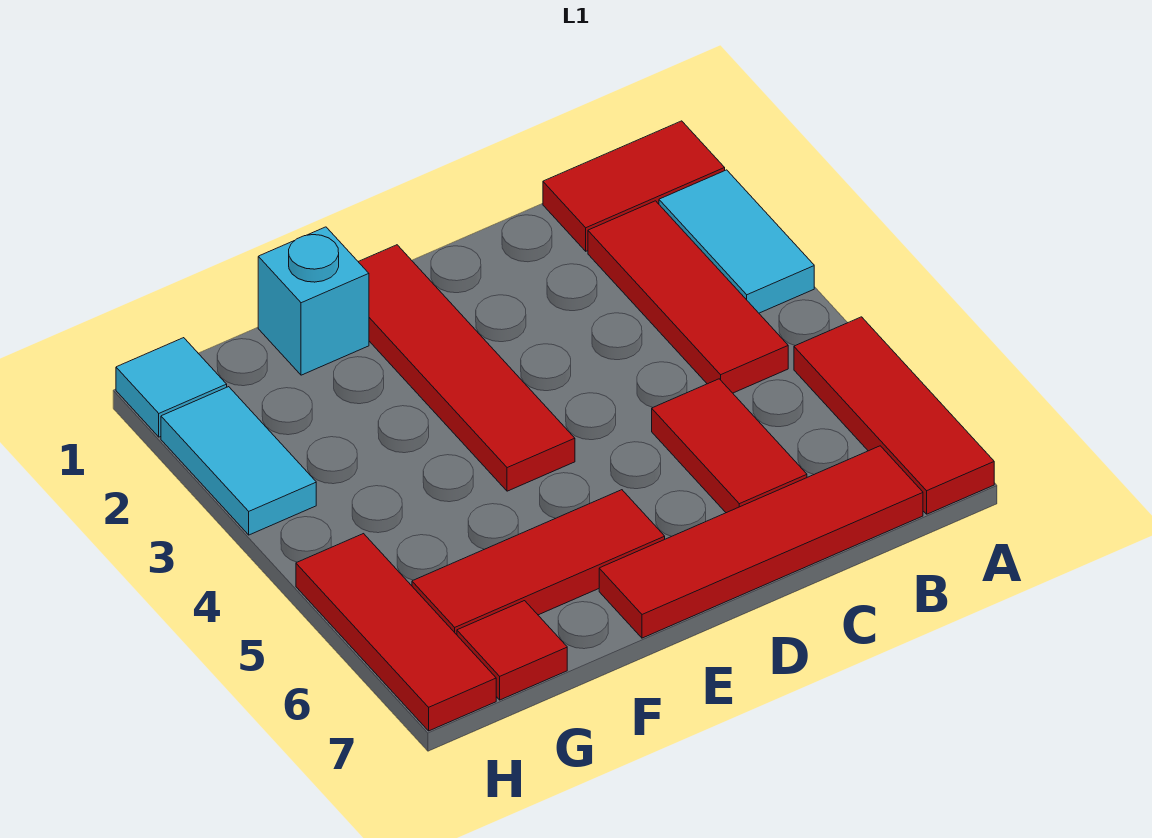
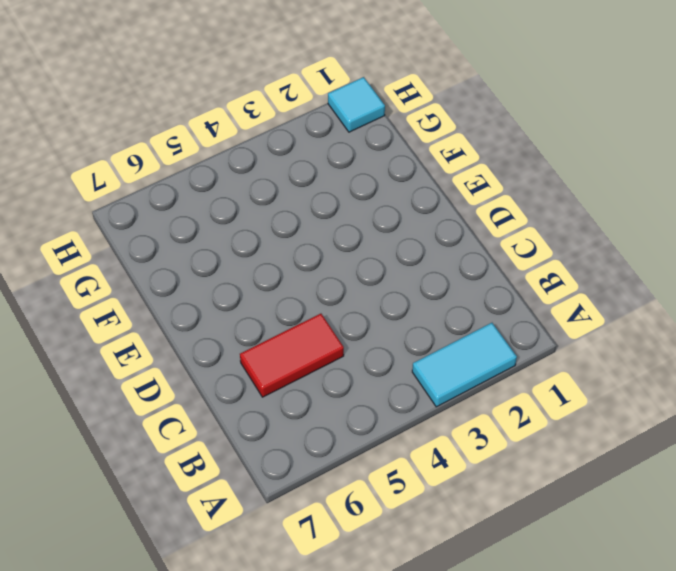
none -> red tile A1:B1 level 1
none -> red tile A5:A7 level 1
none -> red tile B2:B4 level 1

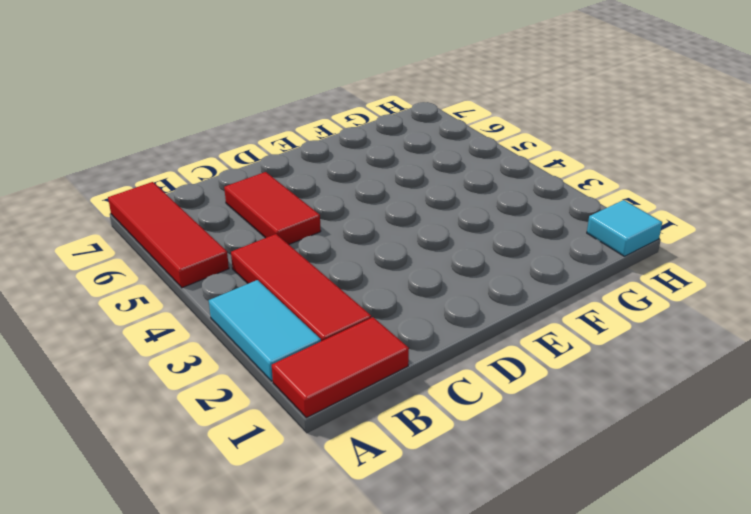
none -> red tile B7:E7 level 1
none -> red tile E1:E4 level 1
none -> red tile E6:G6 level 1

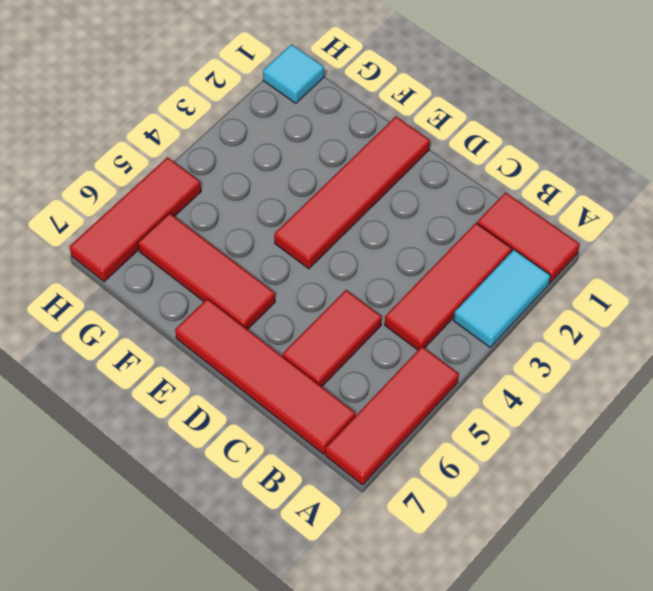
none -> cyan brick F1 level 1
none -> red tile G7 level 1
none -> cyan tile H2:H3 level 1

